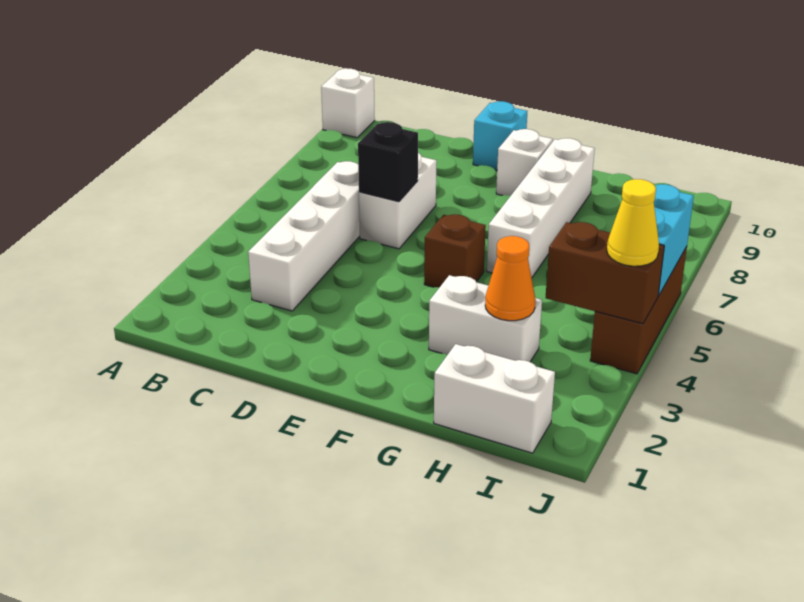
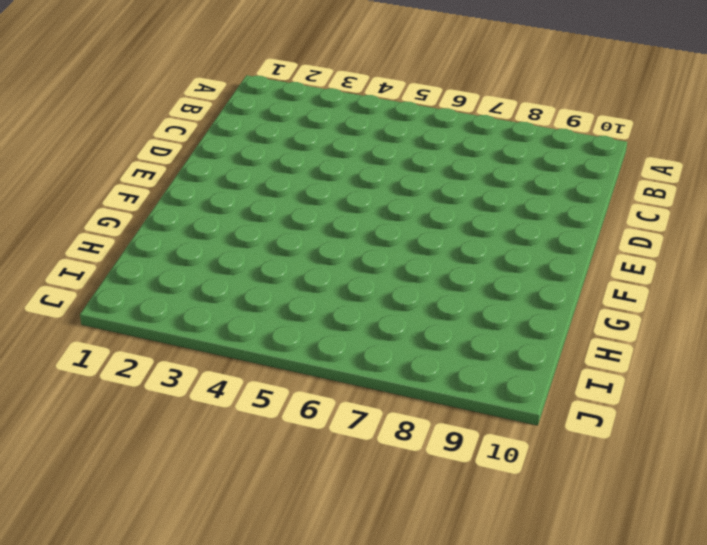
none -> white brick A10 level 1
none -> white brick C3:C6 level 1
none -> white brick D6:D7 level 1

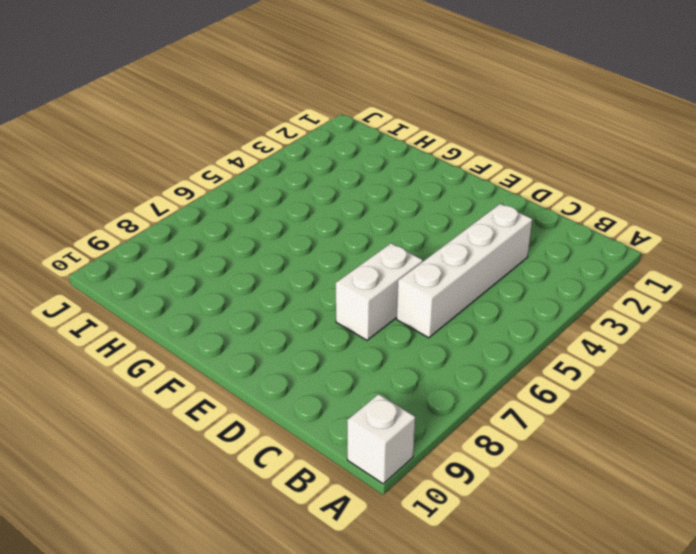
none -> cyan brick E10 level 1
none -> brown brick F5 level 1
none -> white brick F9 level 1

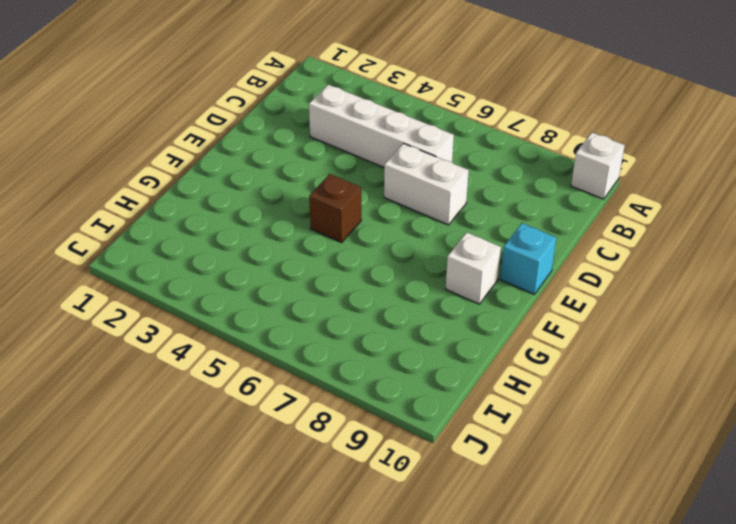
none -> white brick G3:H3 level 1
none -> white brick G6:G9 level 1
none -> white brick H1:I1 level 1

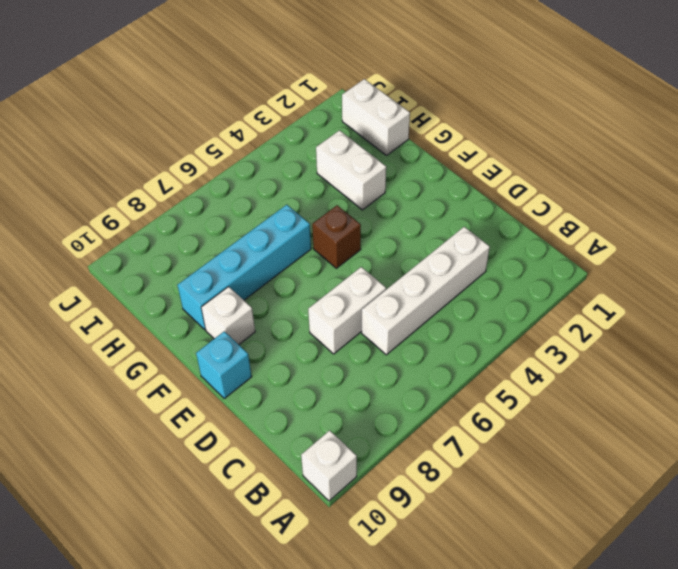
cyan brick G6:G9 level 1 -> white brick G6:G9 level 1
none -> brown brick J4:J6 level 1
none -> black brick D6 level 2
none -> orange cone H3 level 2

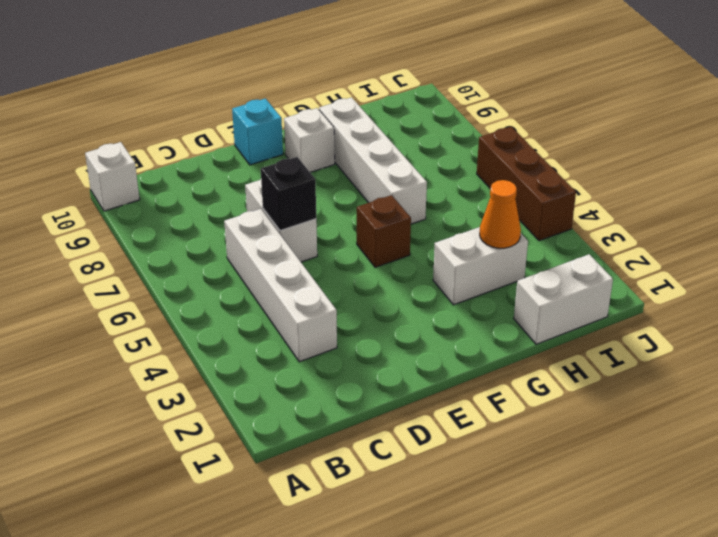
none -> brown brick I4:J4 level 2
none -> cyan brick J5:J6 level 2
none -> yellow cone J4 level 3

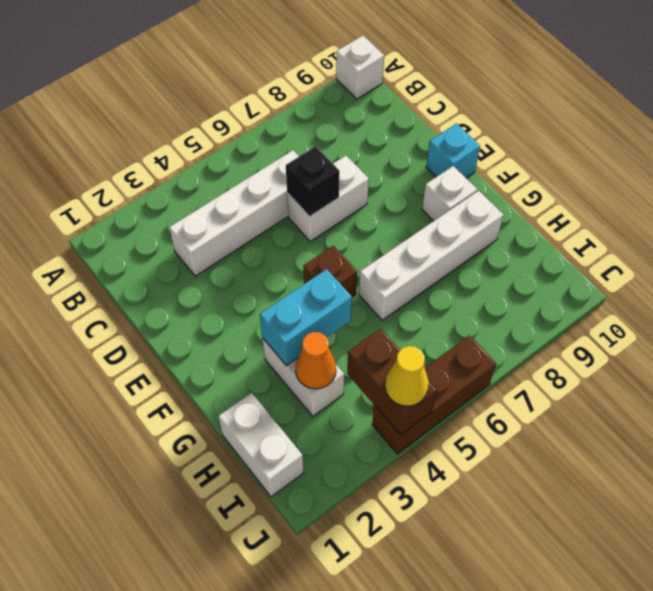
cyan brick G3:G4 level 2 -> cyan brick J5:J6 level 2

